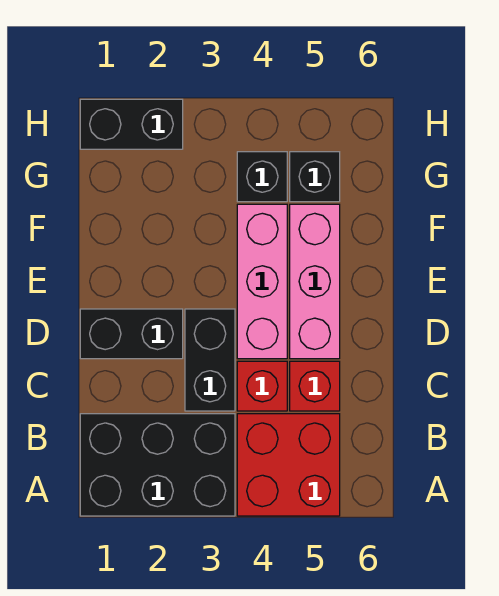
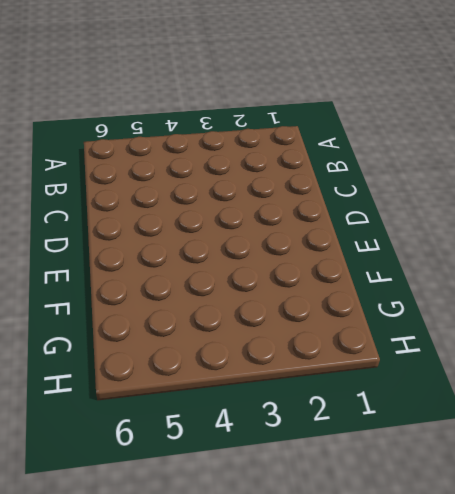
none -> black brick A1:B3 level 1
none -> red brick A4:B5 level 1

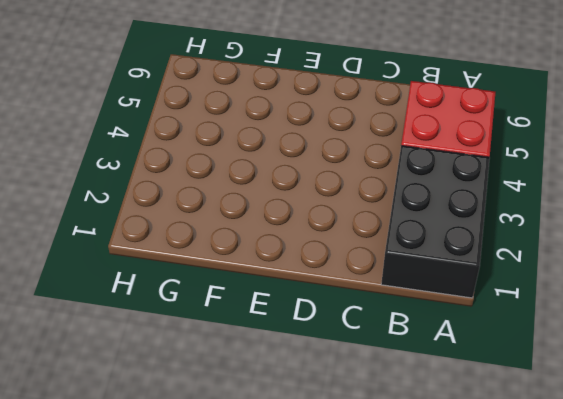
none -> black brick C3:D3 level 1
none -> red brick C4 level 1

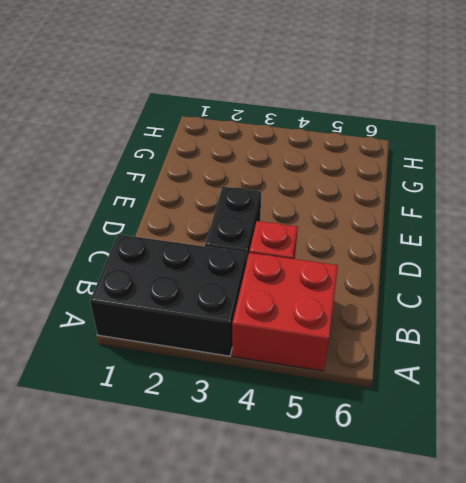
none -> red brick C5 level 1
none -> black brick D1:D2 level 1

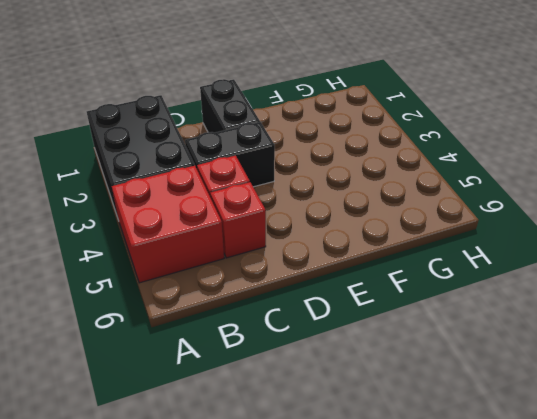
none -> pink brick D4:F4 level 1
none -> pink brick D5:F5 level 1

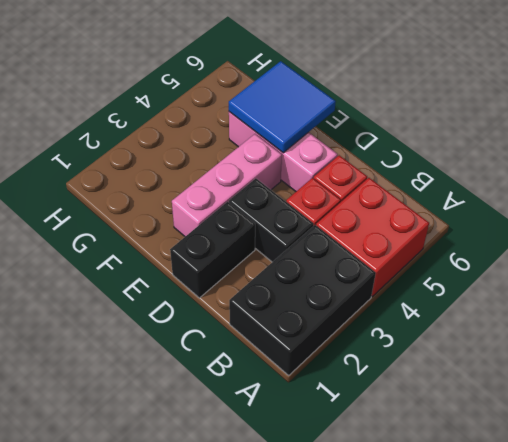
pink brick E2:E4 level 1 -> pink brick D4:F4 level 1
blue tile E5:F6 level 2 -> none
none -> black brick G4 level 1
none -> black brick G5 level 1

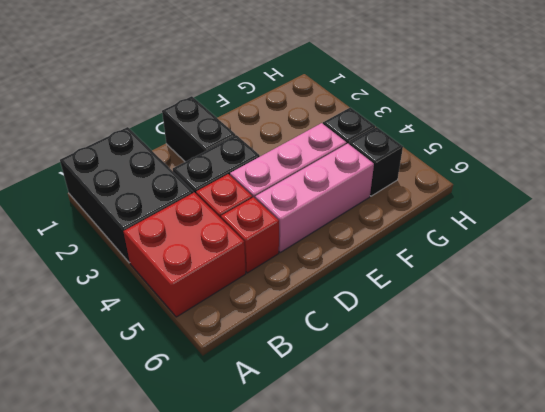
none -> black brick H1:H2 level 1

